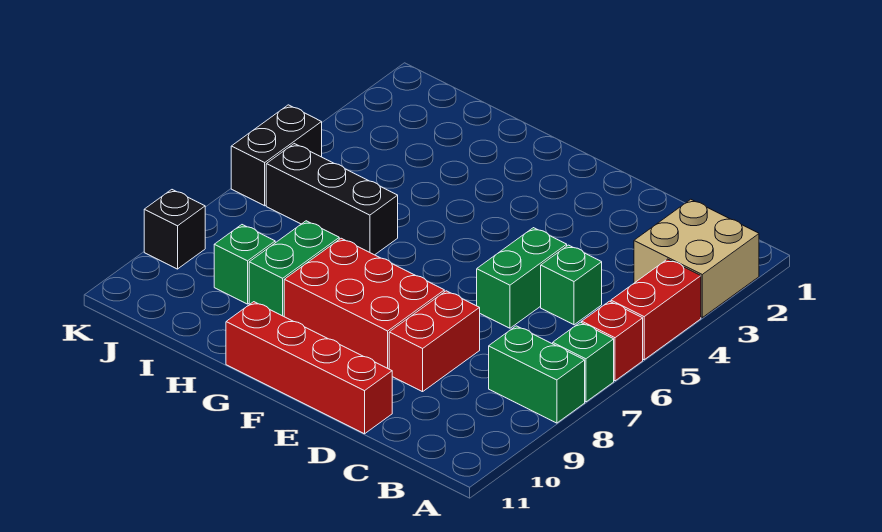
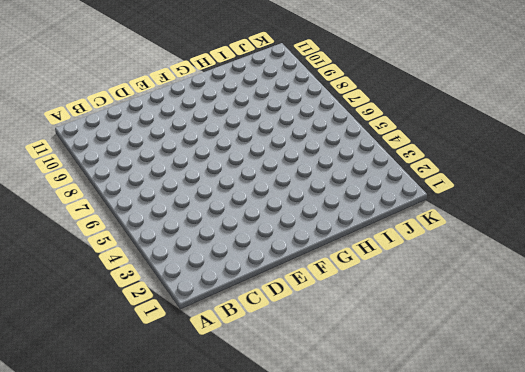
none -> tan brick A2:B3 level 1
none -> red brick A4:A5 level 1
none -> red brick A6 level 1

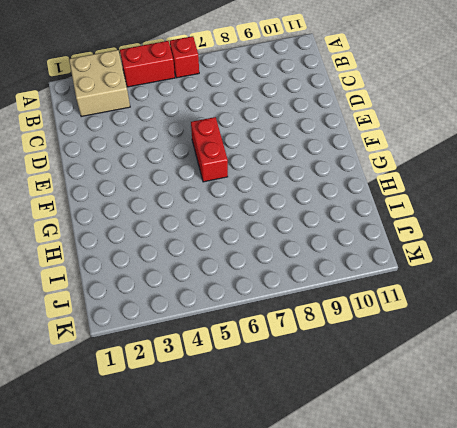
red brick E6:F6 level 1 -> red brick D8:D9 level 1
none -> green brick A7 level 1
none -> green brick A8:B8 level 1
none -> green brick C5 level 1

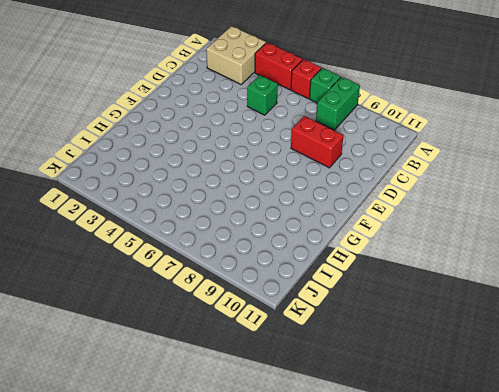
none -> green brick D5:D6 level 1
none -> red brick D11:G11 level 1
none -> red brick E8:G9 level 1

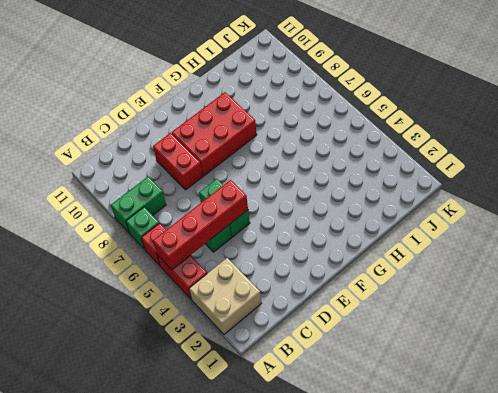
red brick A5:D5 level 2 -> red brick D11:G11 level 1
none -> black brick H6:J6 level 1
none -> green brick H8:H9 level 1
none -> green brick I9 level 1

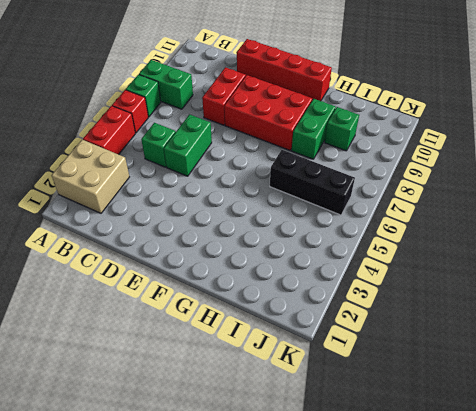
none -> black brick K5:K6 level 1
none -> black brick K9 level 1

